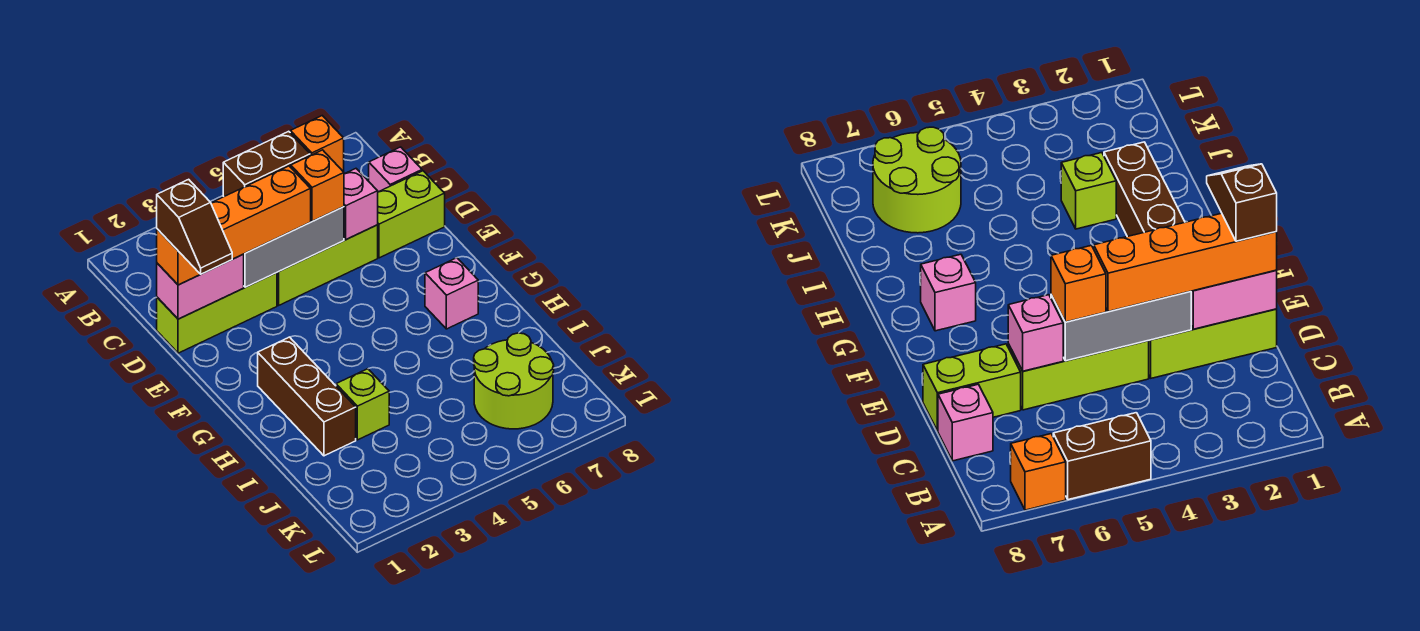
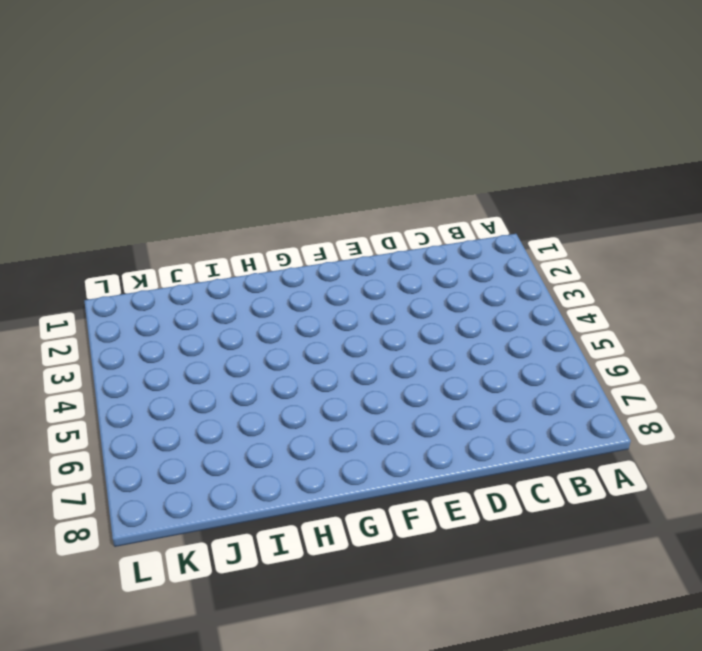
none -> brown brick A5:A6 level 1
none -> orange brick A7 level 1
none -> pink brick C8 level 1

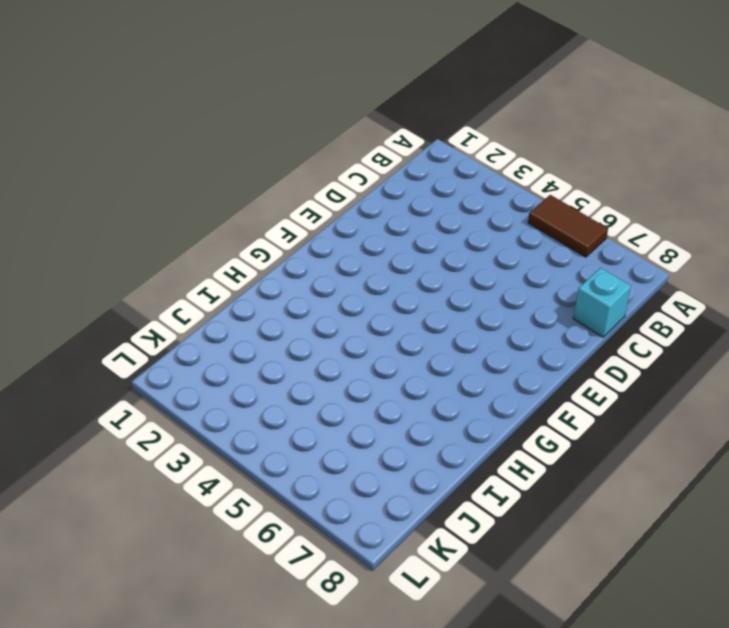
brown tile A5:A6 level 1 -> brown brick A5:A6 level 1
cyan brick C8 level 1 -> pink brick C8 level 1
none -> orange brick A7 level 1
none -> lime brick D1:D3 level 1
none -> lime brick D4:D6 level 1

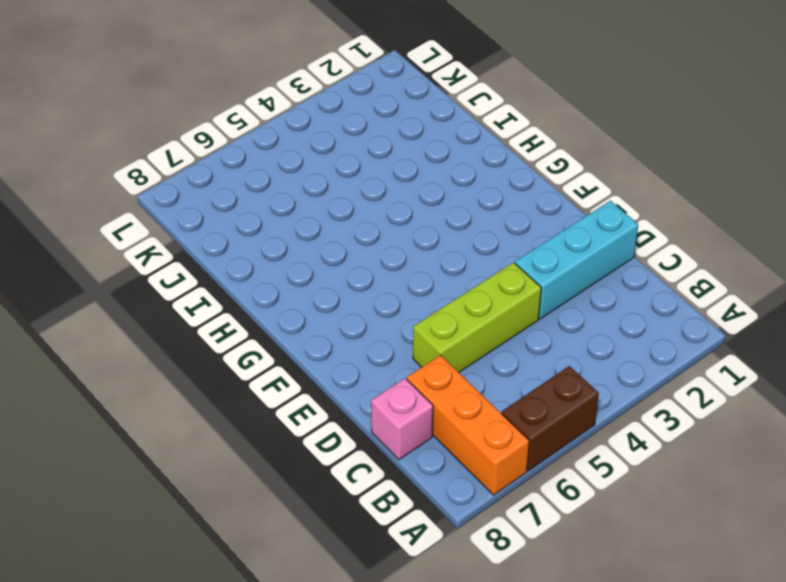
orange brick A7:C7 level 1 -> orange brick A7 level 1
cyan brick D1:D3 level 1 -> lime brick D1:D3 level 1
none -> lime brick D7:D8 level 1
none -> brown brick G2:I2 level 1
none -> pink brick G7 level 1

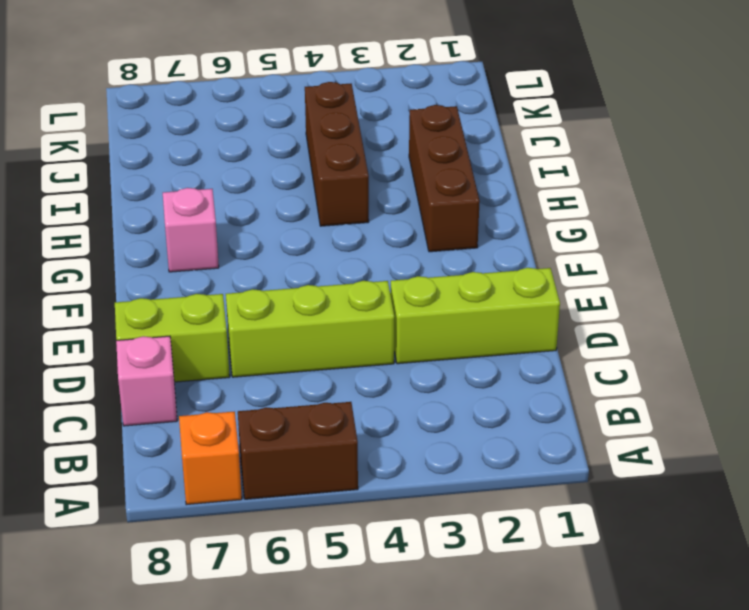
brown brick H4:J4 level 1 -> none
none -> lime brick I3 level 1
none -> lime round brick J6:K7 level 1
none -> pink brick D1:D2 level 2

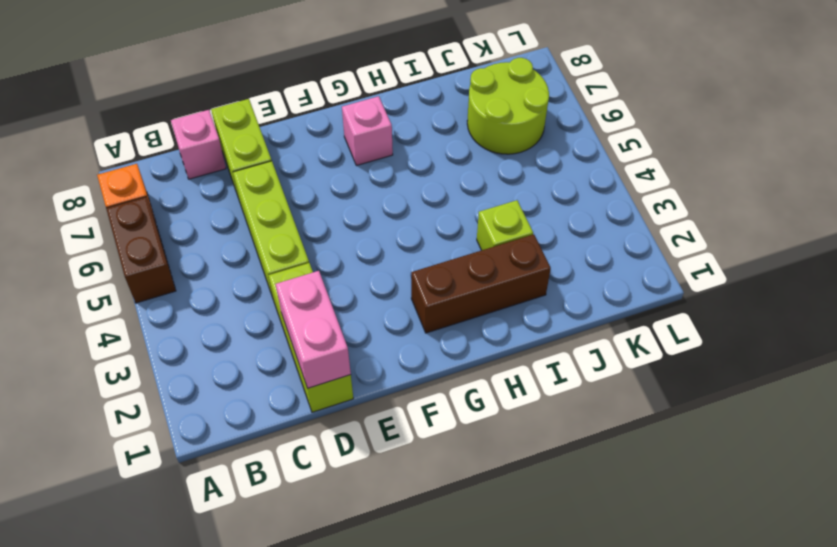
none -> grey brick D3:D5 level 2
none -> pink brick D6 level 2
none -> orange brick D1:D4 level 3

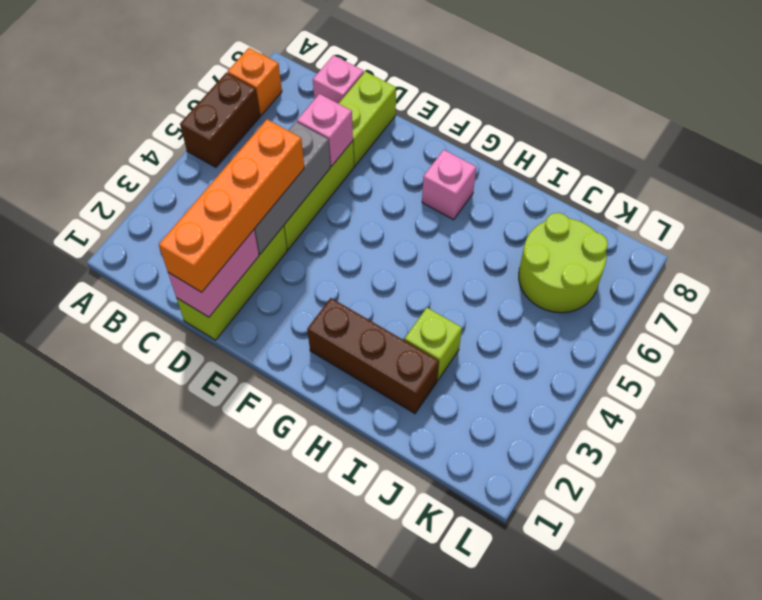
none -> orange brick D5 level 3
none -> brown slope D1:E1 level 4 top D

